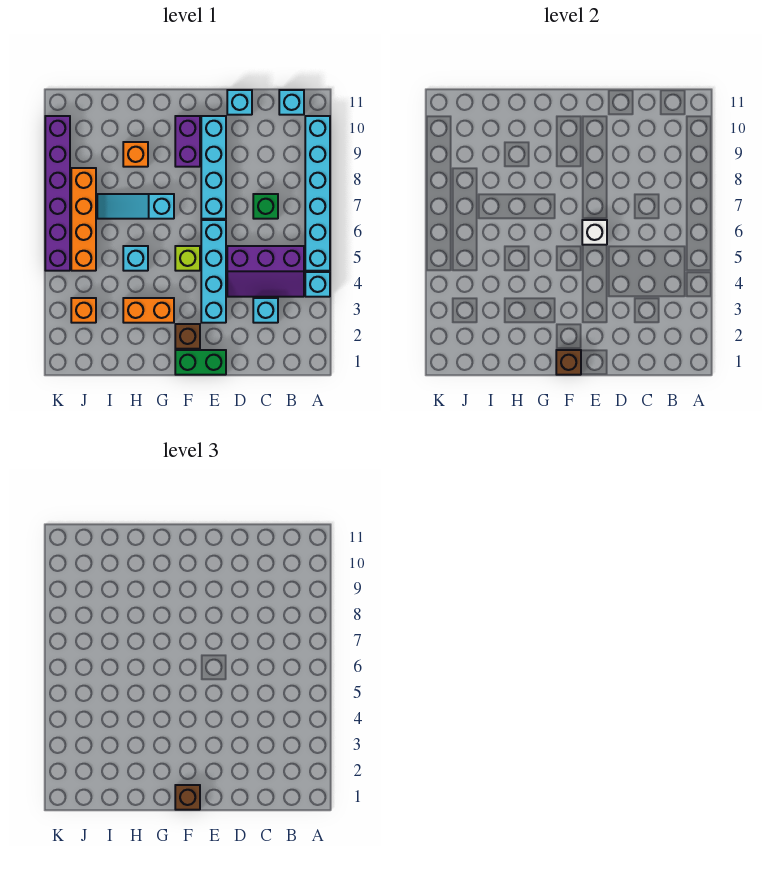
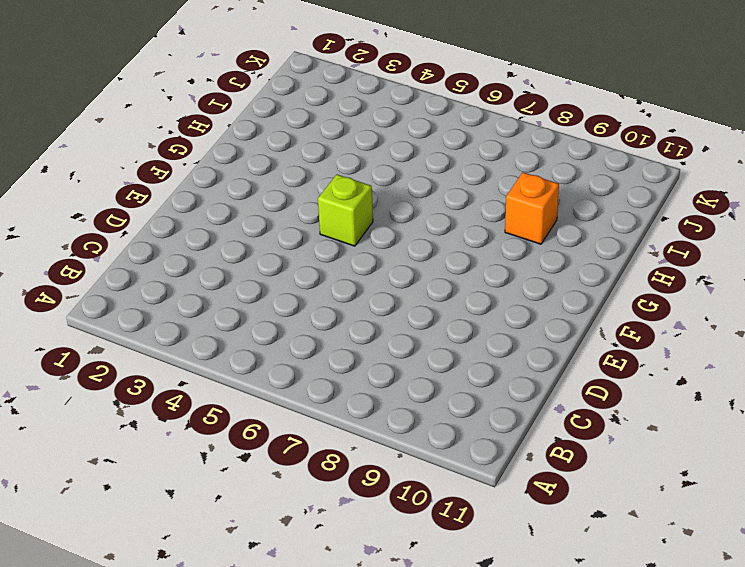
none -> cyan brick A4 level 1
none -> cyan brick A5:A10 level 1
none -> purple slope B4:D5 level 1 top 5

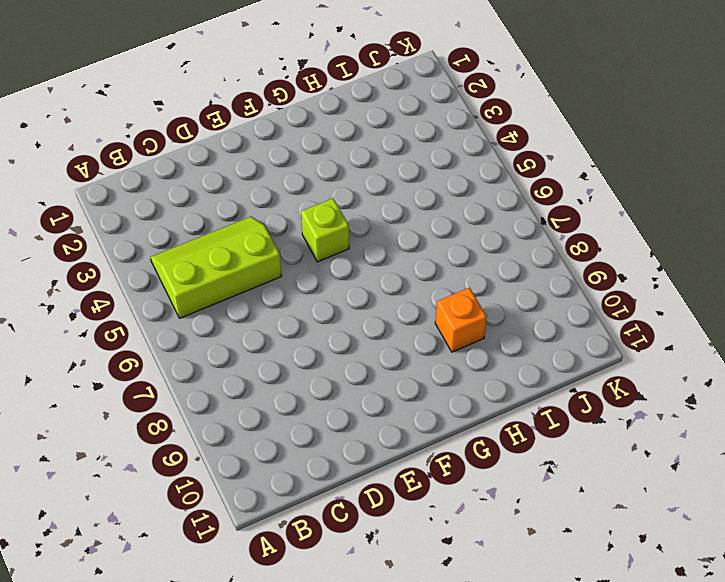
lime slope B4:D5 level 1 top 5 -> purple slope B4:D5 level 1 top 5
none -> cyan brick A4 level 1
none -> cyan brick A5:A10 level 1
none -> cyan brick B11 level 1

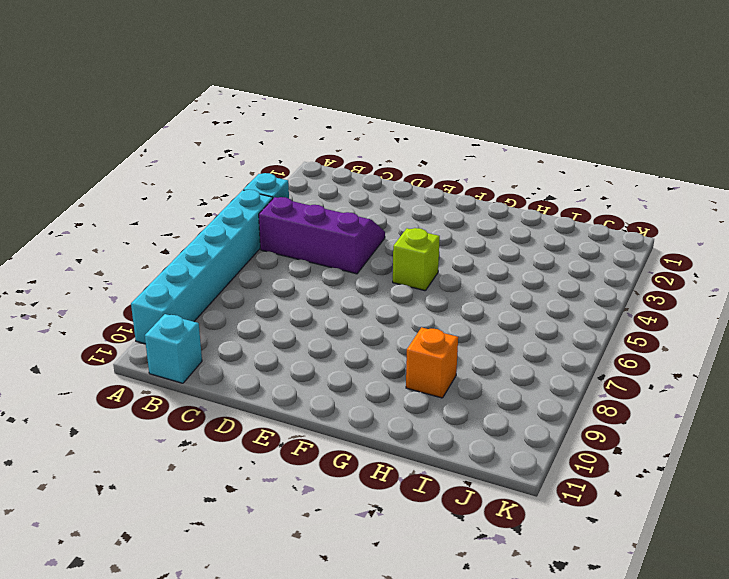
none -> cyan brick C3 level 1
none -> green brick C7 level 1
none -> cyan brick D11 level 1

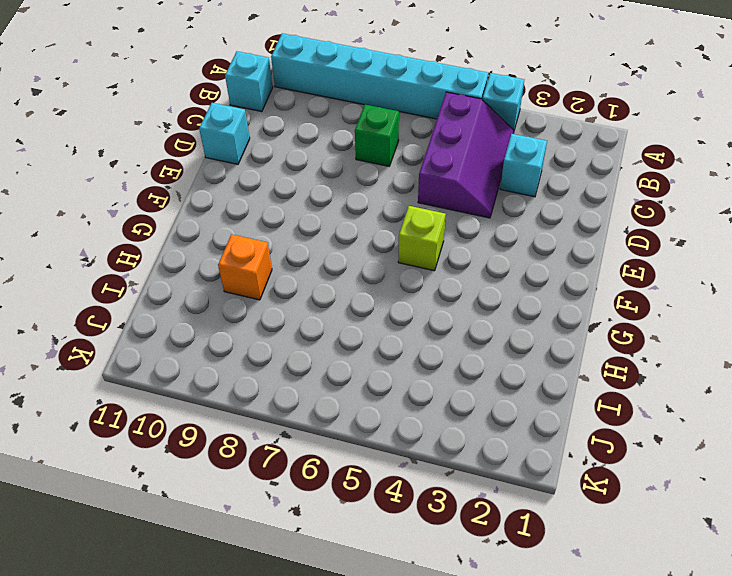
none -> green brick E1:F1 level 1
none -> cyan brick E3:E6 level 1
none -> cyan brick E7:E10 level 1

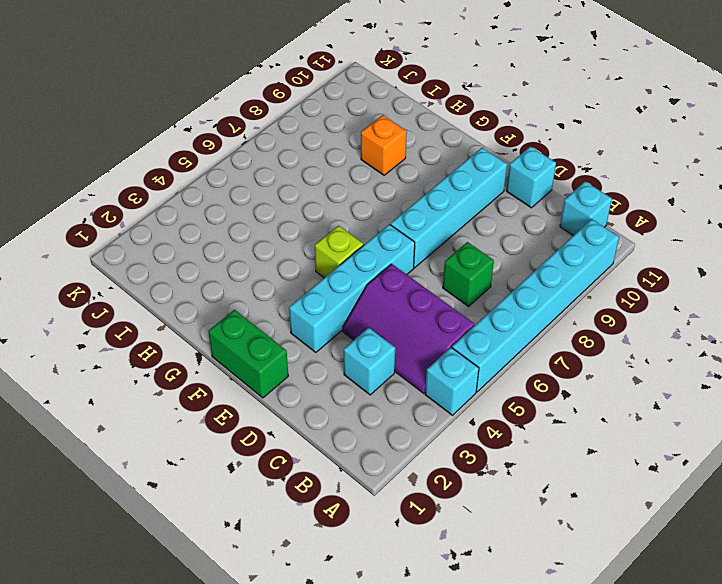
none -> brown brick F2 level 1
none -> purple brick F9:F10 level 1
none -> orange brick G3:H3 level 1

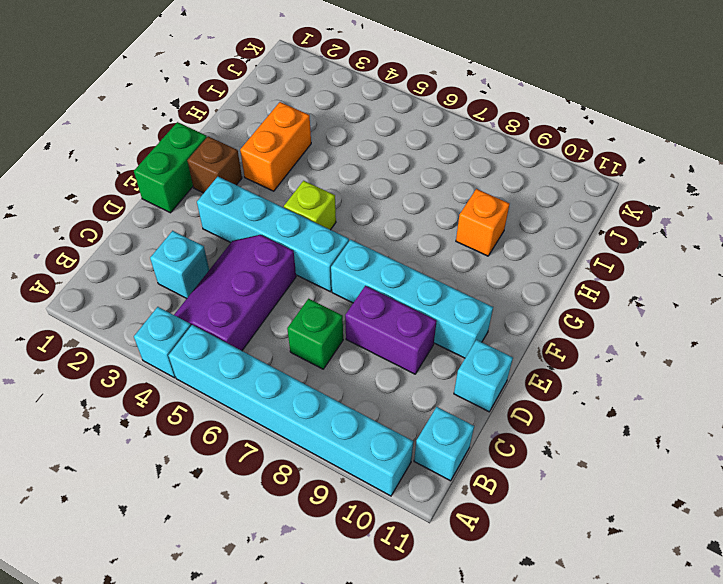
purple brick D8:D9 level 1 -> purple brick F9:F10 level 1
none -> cyan slope G7:I7 level 1 top G
none -> cyan brick H5 level 1
none -> orange brick J3 level 1

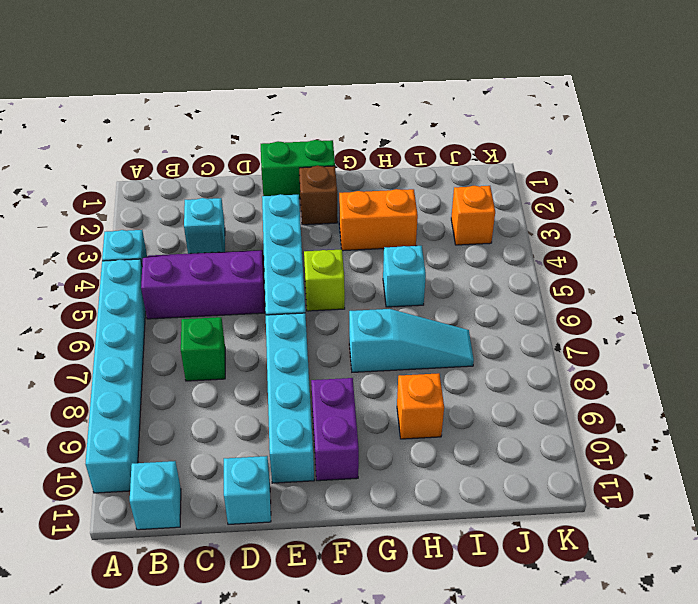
none -> orange brick J5:J8 level 1
none -> purple brick K5:K10 level 1
none -> white brick E6 level 2

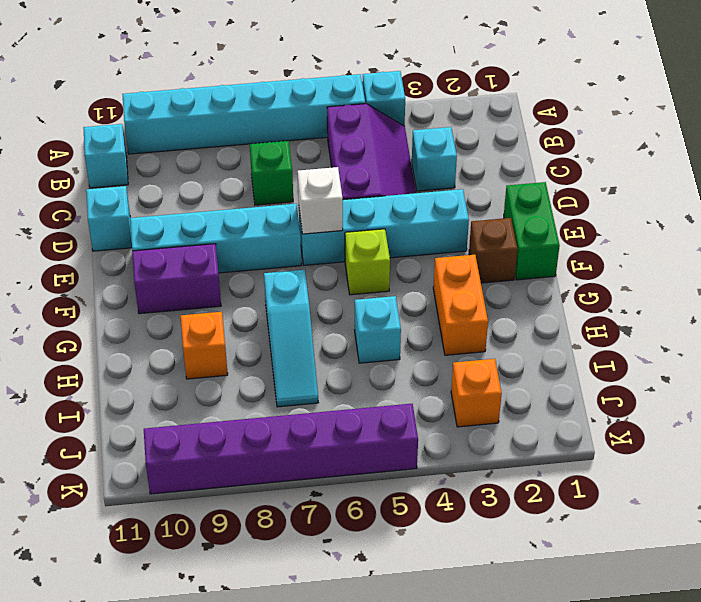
none -> orange brick J5:J8 level 1
none -> brown brick F1 level 2
none -> brown brick F1 level 3

